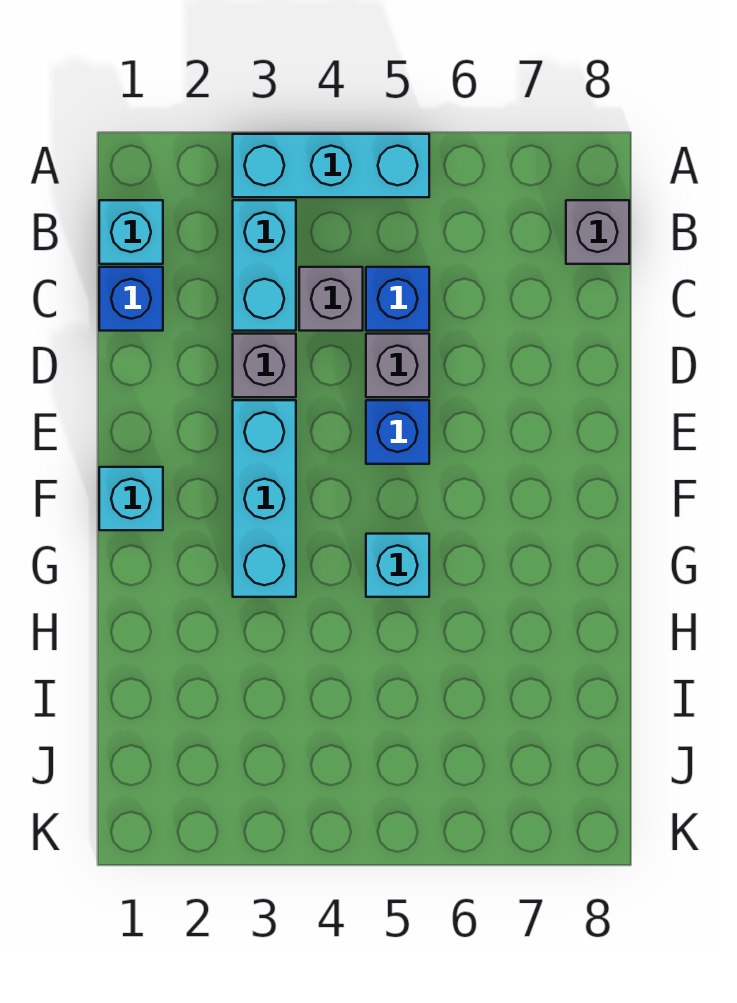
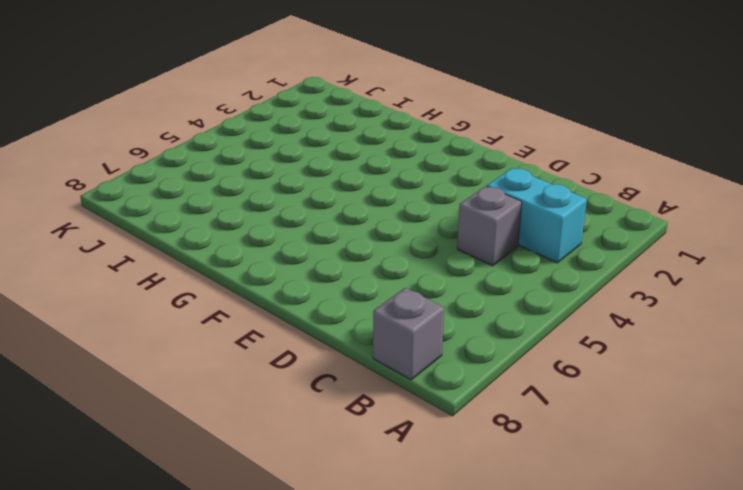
none -> cyan brick A3:A5 level 1
none -> cyan brick B1 level 1
none -> blue brick C1 level 1

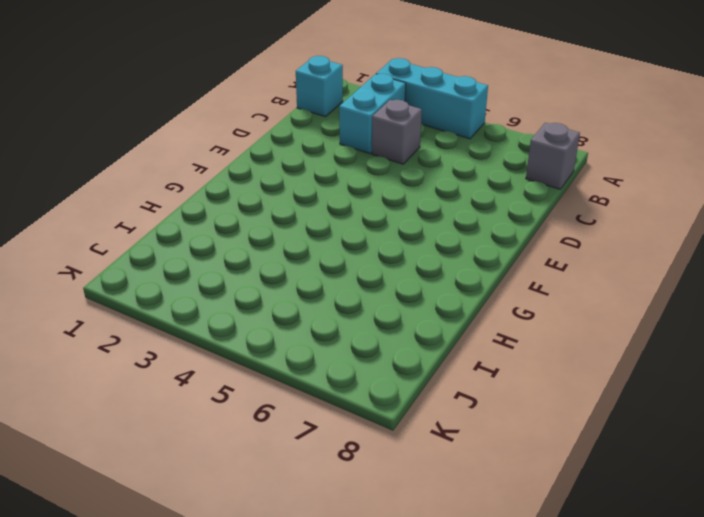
none -> blue brick C1 level 1
none -> blue brick C5 level 1
none -> grey brick D3 level 1

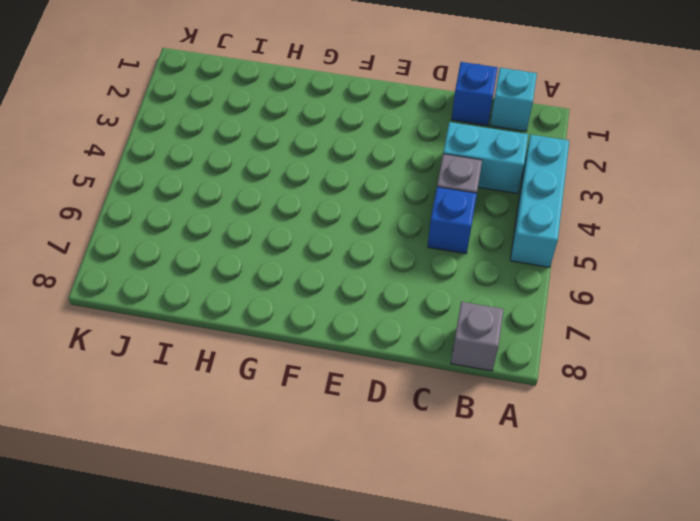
none -> grey brick D3 level 1
none -> grey brick D5 level 1
none -> cyan brick E3:G3 level 1

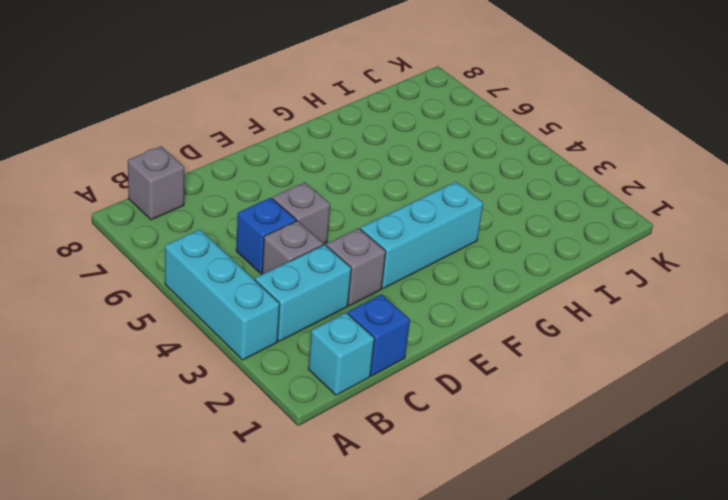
none -> blue brick E5 level 1
none -> cyan brick F1 level 1
none -> cyan brick G5 level 1

